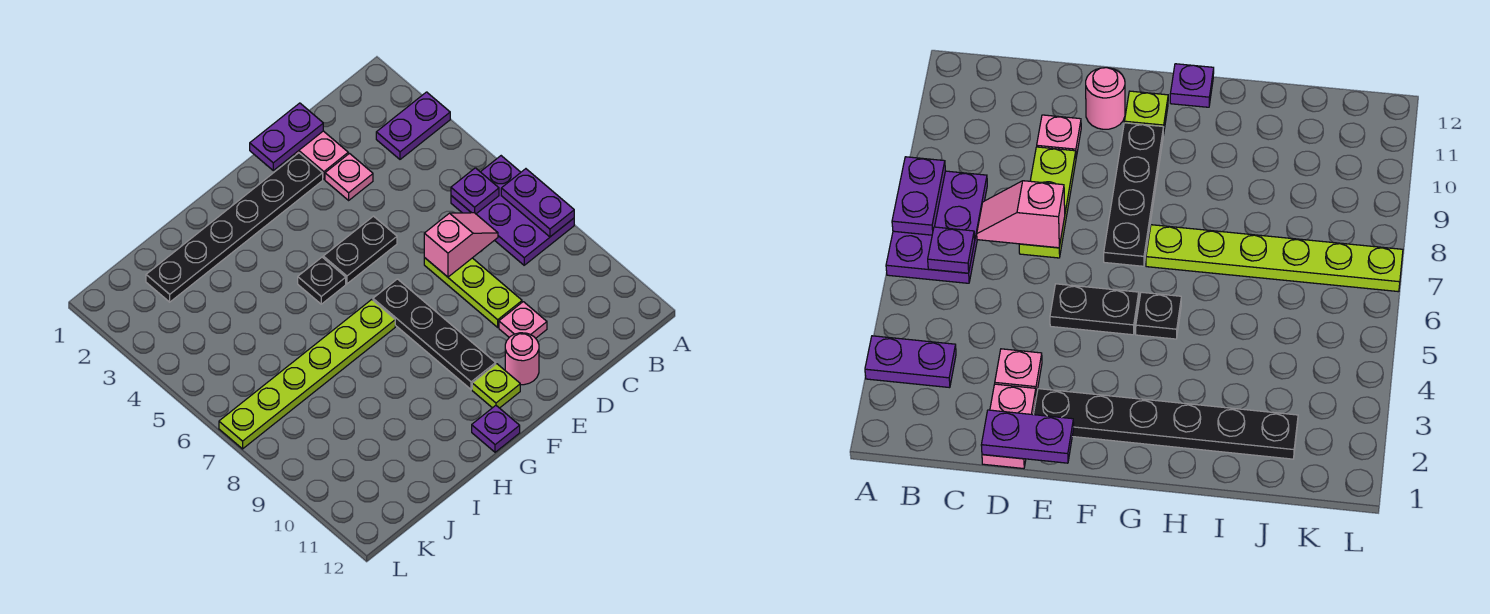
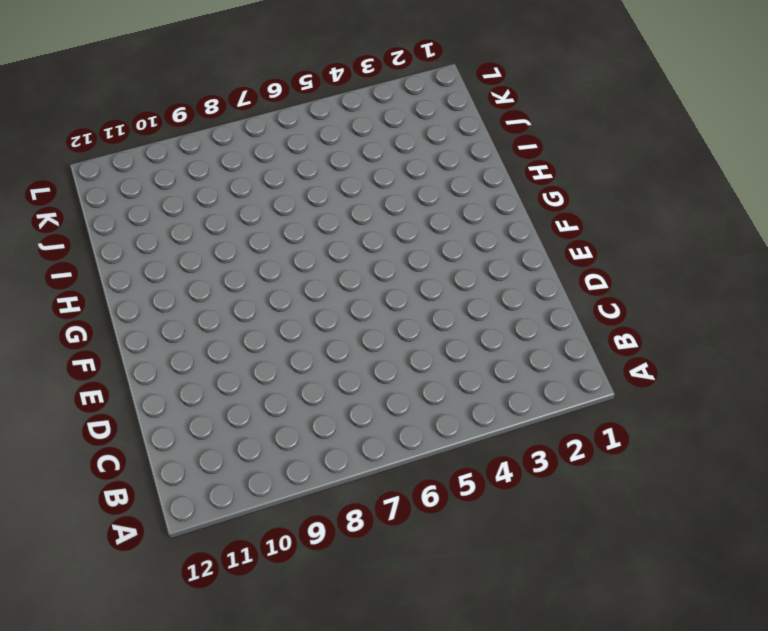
none -> purple plate A3:B3 level 1
none -> purple plate A6:B8 level 1
none -> pink plate D1:D2 level 1

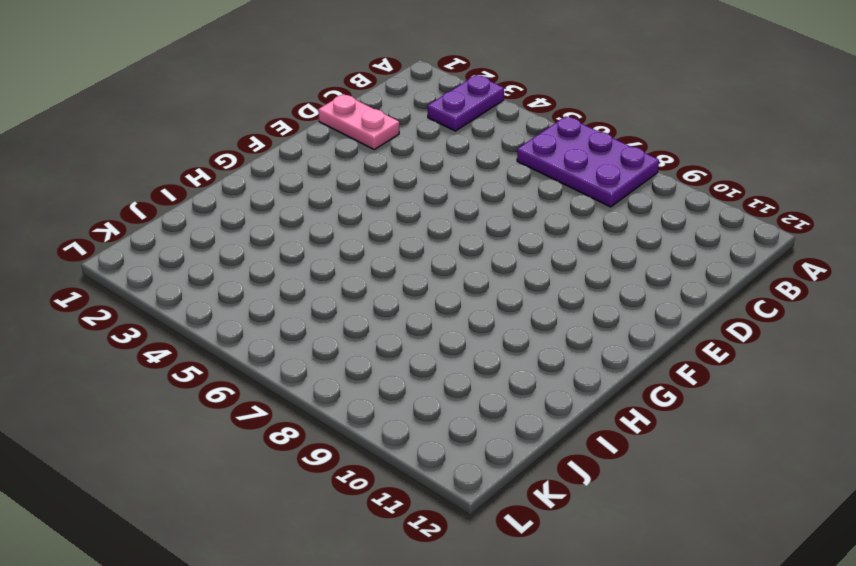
none -> pink plate D3 level 1
none -> lime plate D7:D9 level 1
none -> pink plate D10 level 1

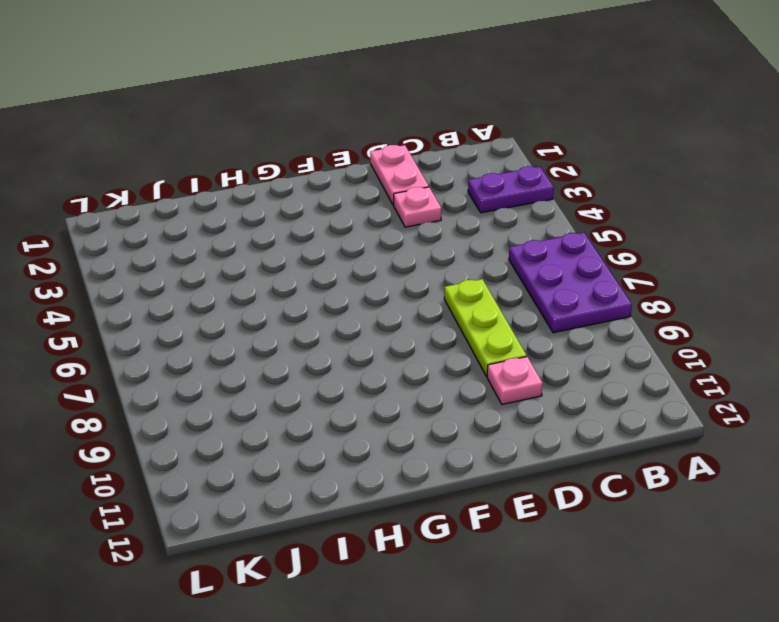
none -> black plate E2:J2 level 1
none -> black plate E5:F5 level 1
none -> pink round brick E11 level 1

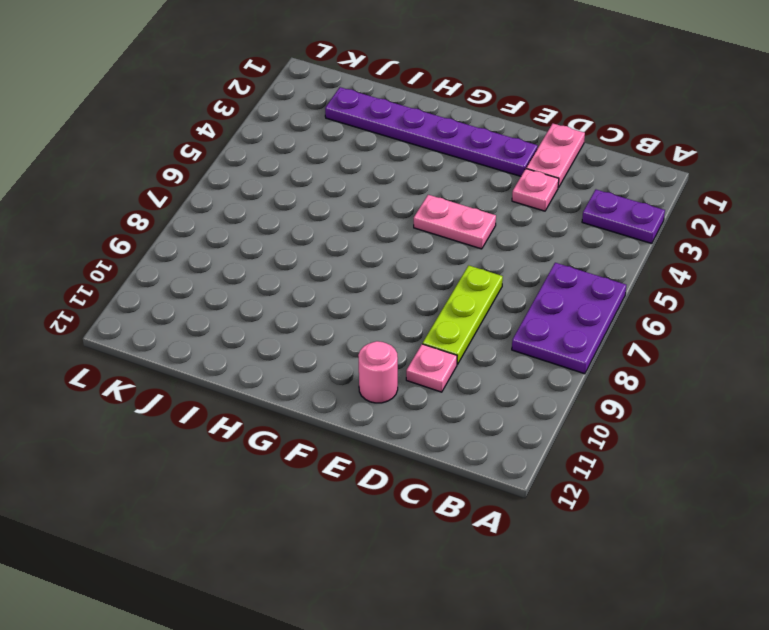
purple plate E2:J2 level 1 -> black plate E2:J2 level 1
pink plate E5:F5 level 1 -> black plate E5:F5 level 1
none -> black plate F7:F10 level 1
none -> lime plate F11 level 1
none -> black plate G5 level 1

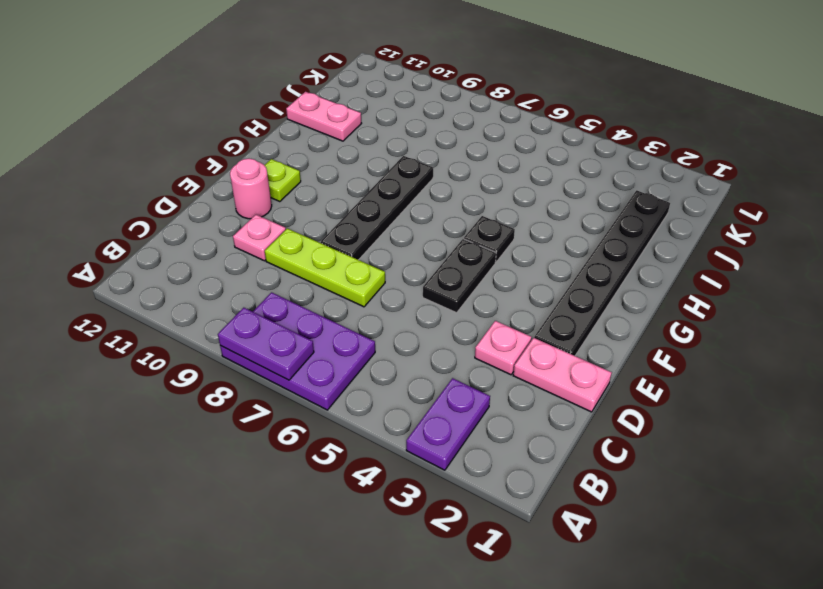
black plate E8:H8 level 1 -> black plate F7:F10 level 1
pink plate I11:I12 level 1 -> none
none -> lime plate G7:L7 level 1
none -> purple plate G12 level 1
none -> purple plate B6 level 2

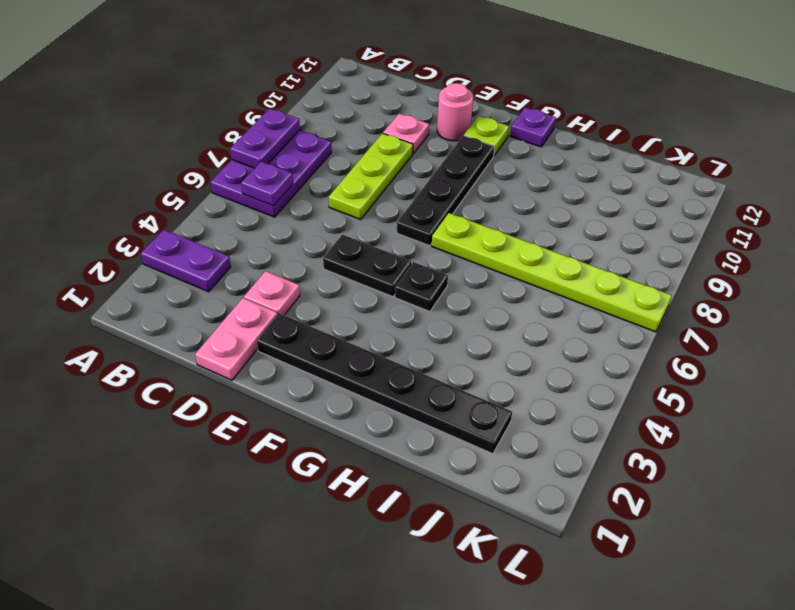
none -> pink slope C7:D7 level 2 top D
none -> purple plate D1:E1 level 2

